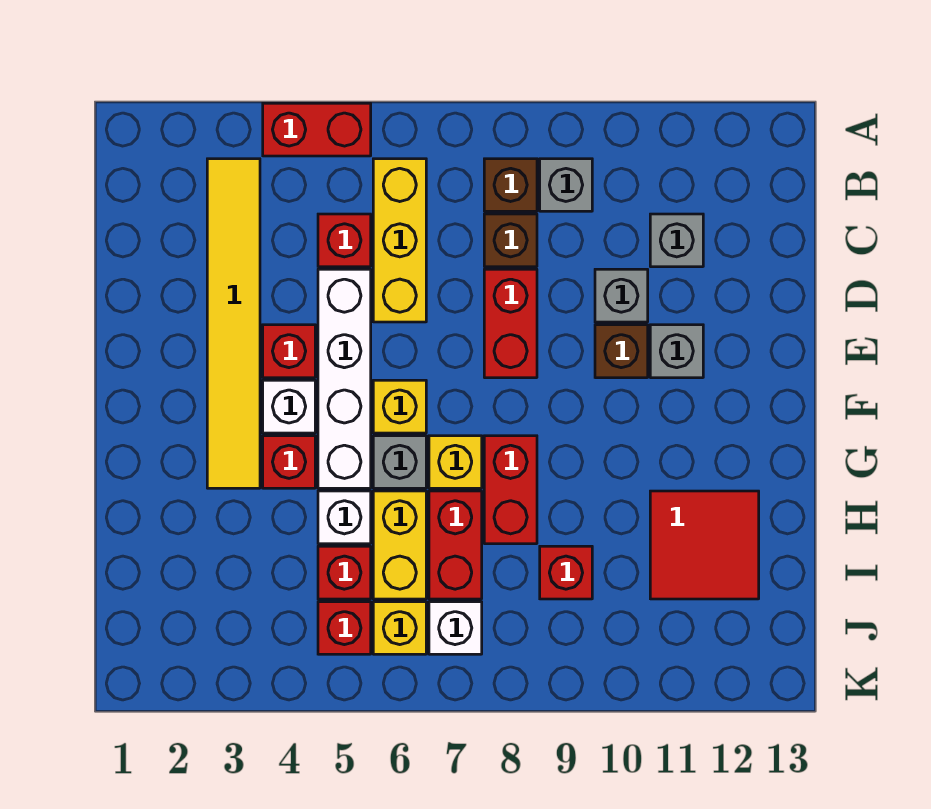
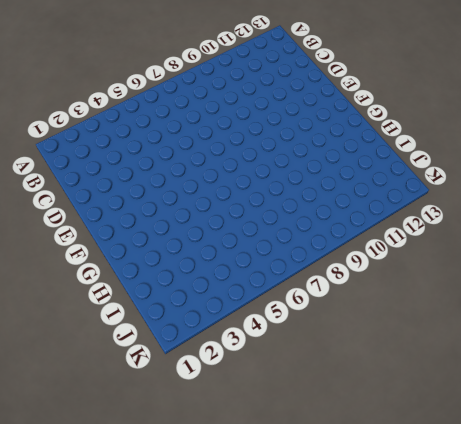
none -> red brick A4:A5 level 1
none -> yellow tile B3:G3 level 1
none -> yellow brick B6:D6 level 1

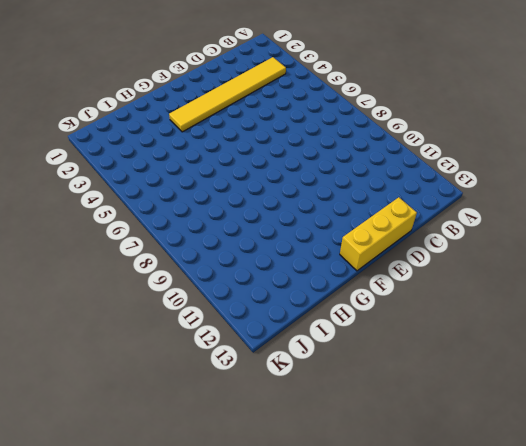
yellow brick D13:F13 level 1 -> yellow brick B6:D6 level 1
none -> red brick A4:A5 level 1
none -> brown brick B8 level 1
none -> grey brick B9 level 1

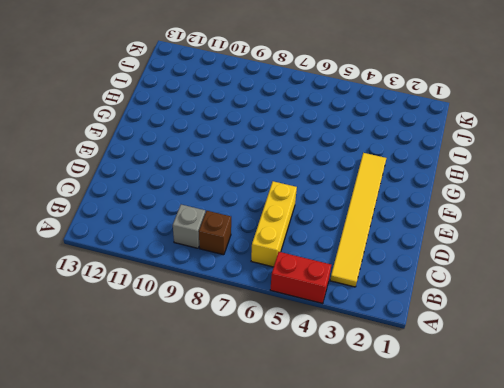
none -> red brick C5 level 1
none -> brown brick C8 level 1
none -> grey brick C11 level 1

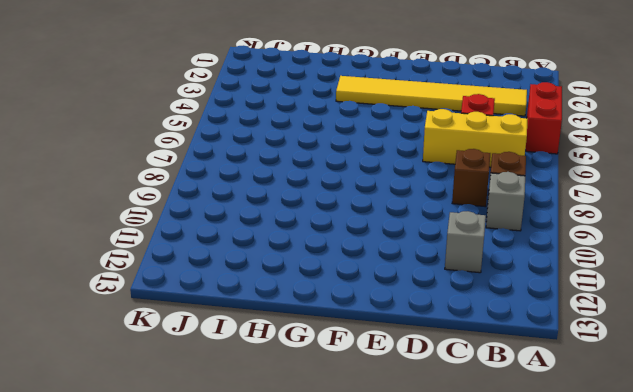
none -> white brick D5:G5 level 1
none -> red brick D8:E8 level 1
none -> grey brick D10 level 1

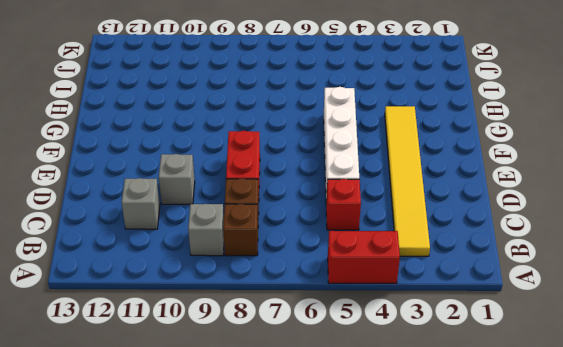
none -> yellow brick B6:D6 level 1
none -> red brick E4 level 1
none -> brown brick E10 level 1

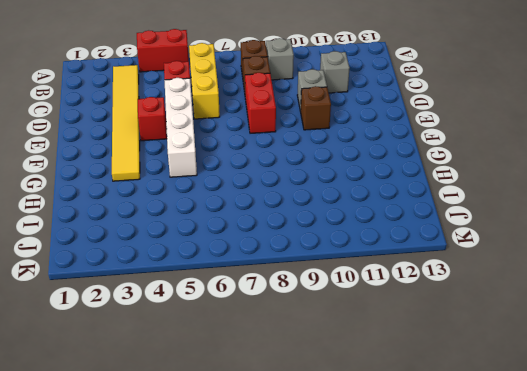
none -> grey brick E11 level 1
none -> white brick F4 level 1
none -> yellow brick F6 level 1

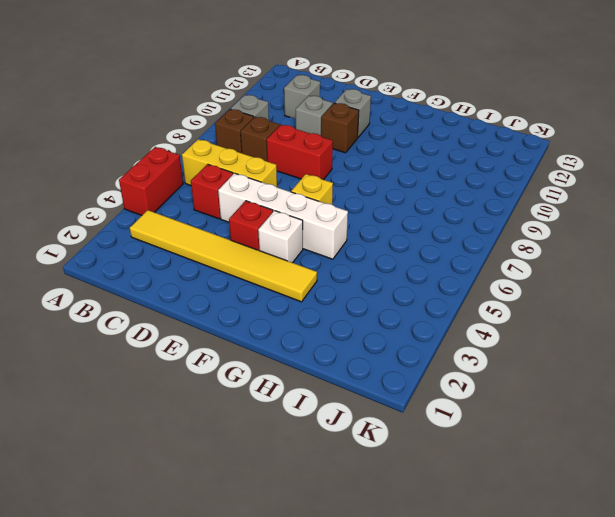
none -> red brick G4 level 1
none -> grey brick G6 level 1
none -> yellow brick G7 level 1

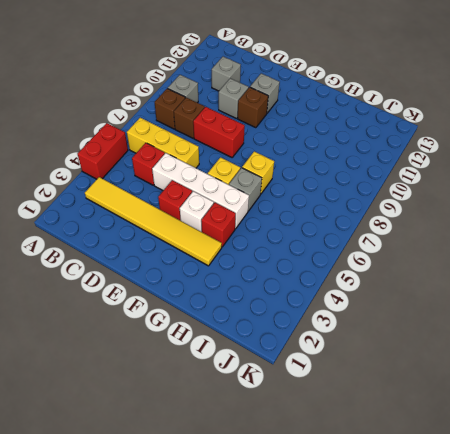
none -> red brick G8:H8 level 1
none -> white brick H5 level 1
none -> yellow brick H6:I6 level 1

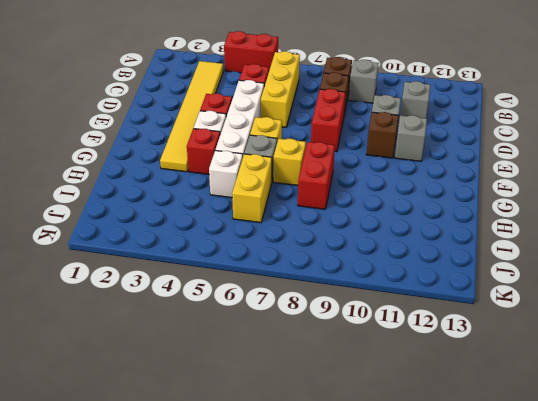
none -> red brick H7:I7 level 1
none -> red tile H11:I12 level 1
none -> red brick I5 level 1

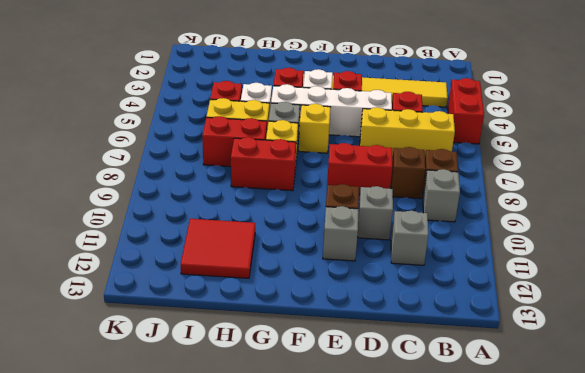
none -> red brick I9 level 1
none -> red brick J5 level 1
none -> yellow brick J6 level 1

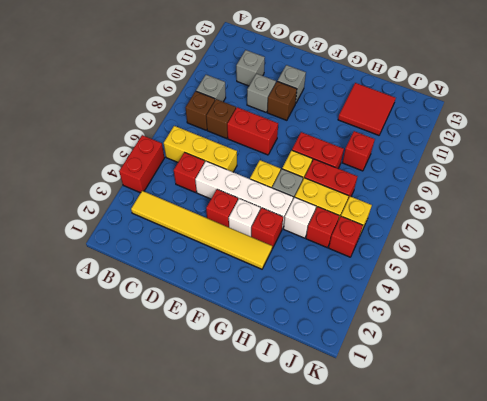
none -> white brick J7 level 1

